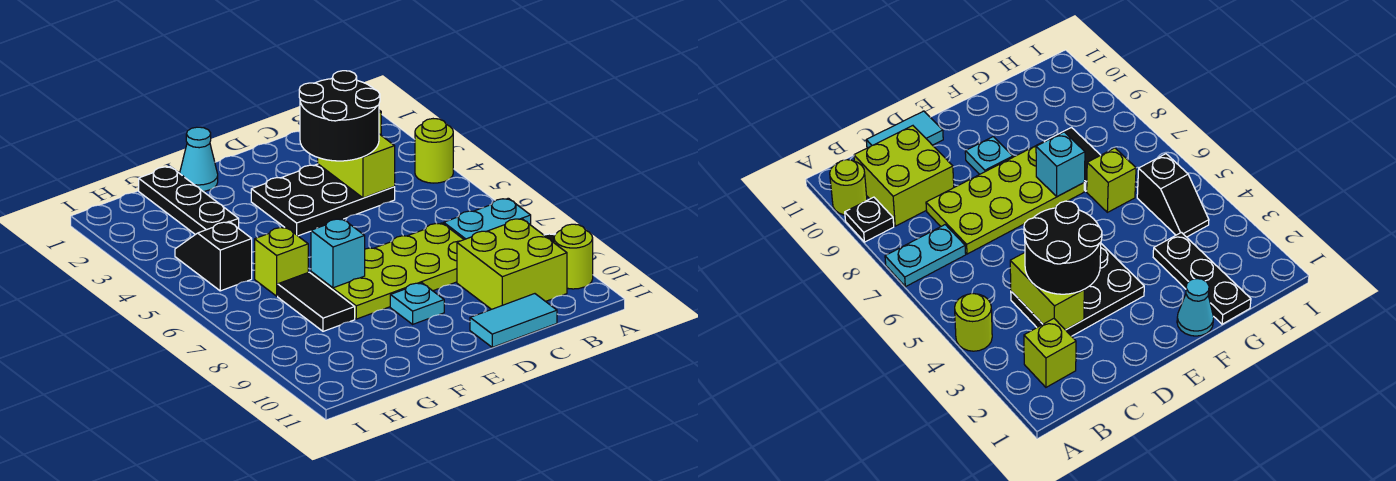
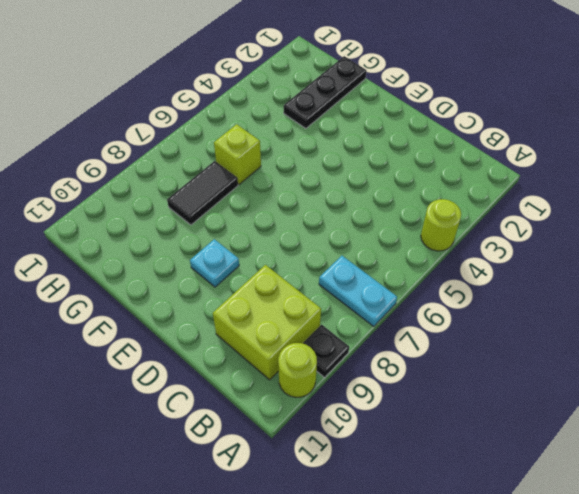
none -> lime brick B2 level 1
none -> black plate C3:E4 level 1
none -> lime plate C7:F8 level 1

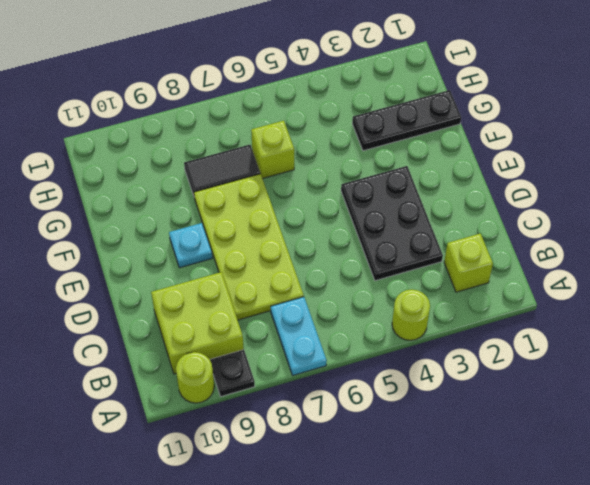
none -> cyan tile C11:D11 level 1
none -> cyan cone F1 level 1
none -> black slope H4:H5 level 1 top 5

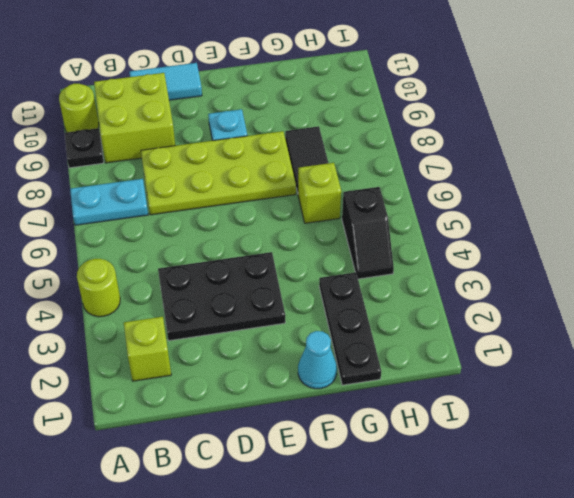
none -> lime brick C3:C4 level 2
none -> cyan brick F7 level 2
none -> black round brick C3:D4 level 3

